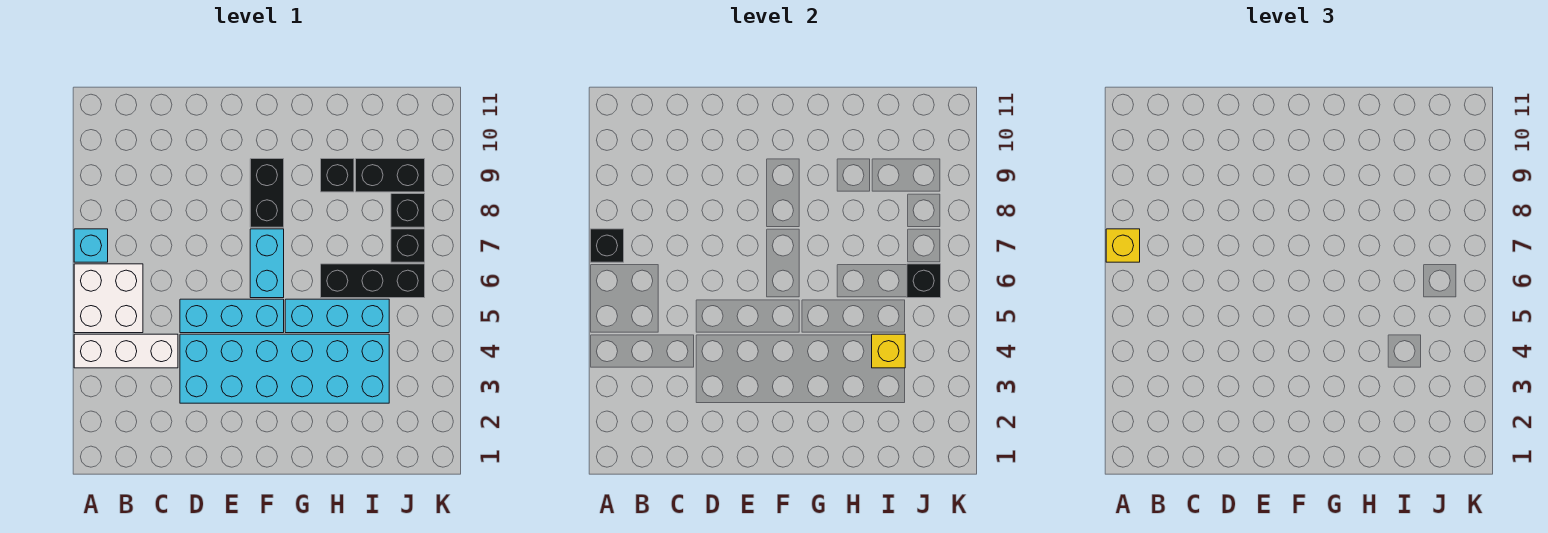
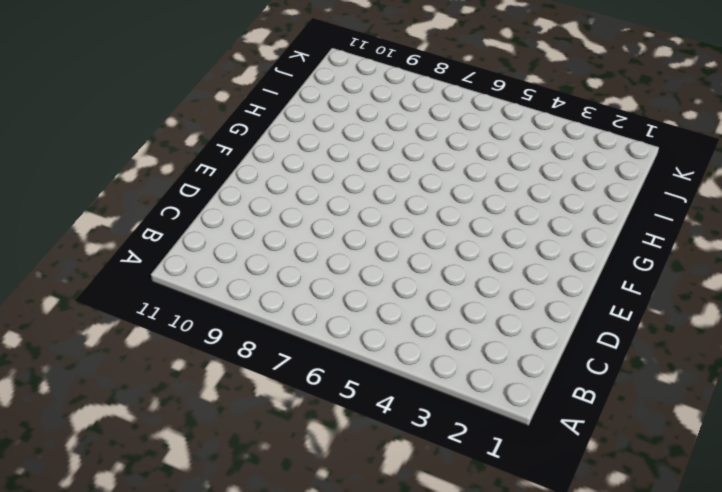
none -> white brick A4:C4 level 1
none -> white brick A5:B6 level 1
none -> cyan brick A7 level 1

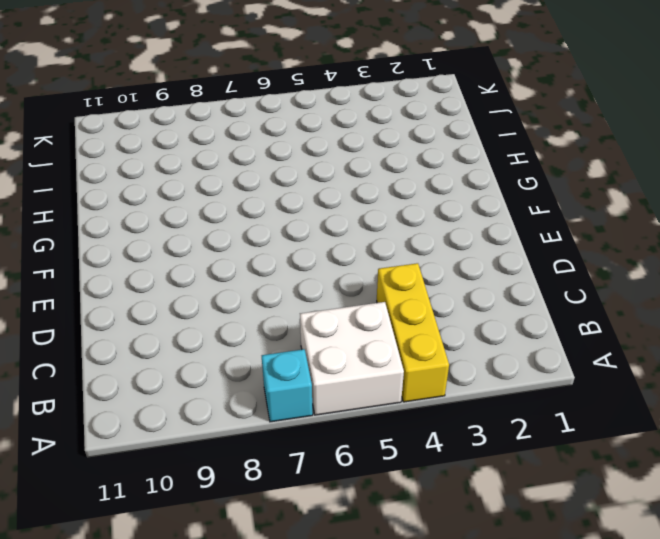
yellow brick A4:C4 level 1 -> white brick A4:C4 level 1
none -> cyan brick D3:I4 level 1
none -> cyan brick D5:F5 level 1
none -> cyan brick F6:F7 level 1

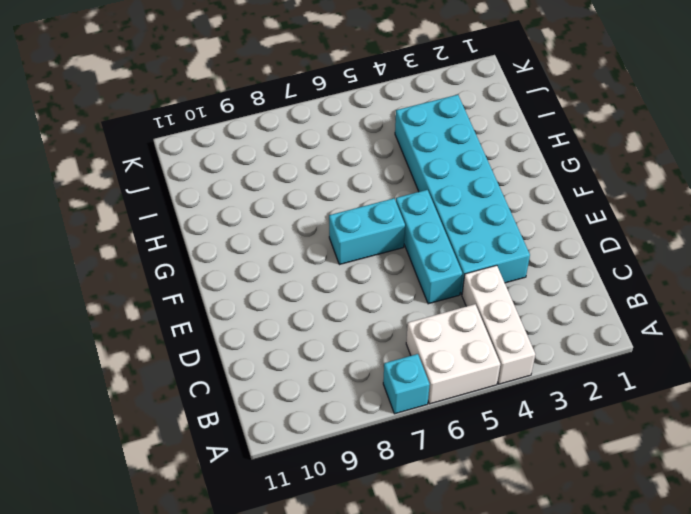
none -> black brick F8:F9 level 1
none -> cyan brick G5:I5 level 1
none -> black brick H6:J6 level 1

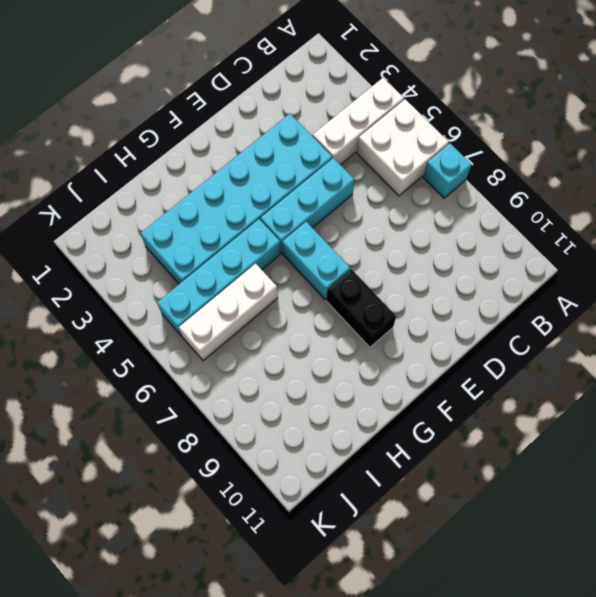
cyan brick G5:J5 level 1 -> cyan brick G5:I5 level 1
white brick H6:J6 level 1 -> black brick H6:J6 level 1
none -> black brick H9 level 1
none -> black brick I9:J9 level 1
none -> black brick J7 level 1

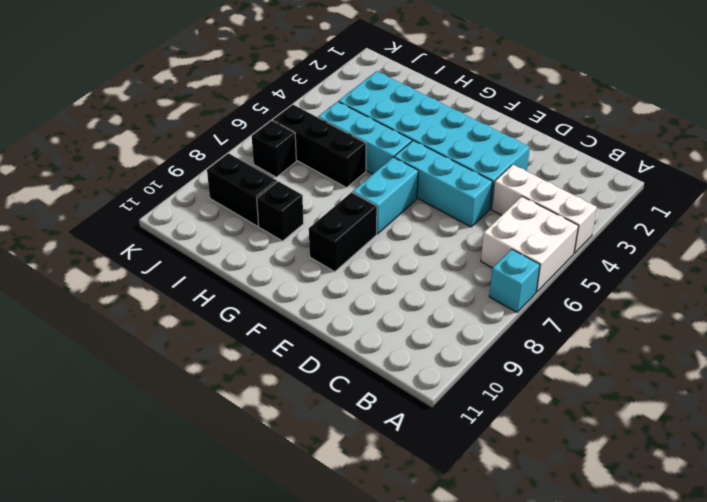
none -> black brick J8 level 1
none -> black brick A7 level 2
none -> yellow brick I4 level 2

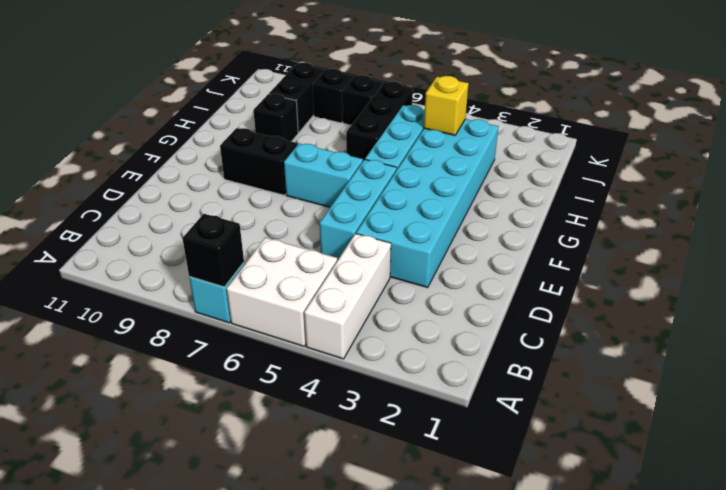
none -> black brick J6 level 2
none -> yellow brick A7 level 3

